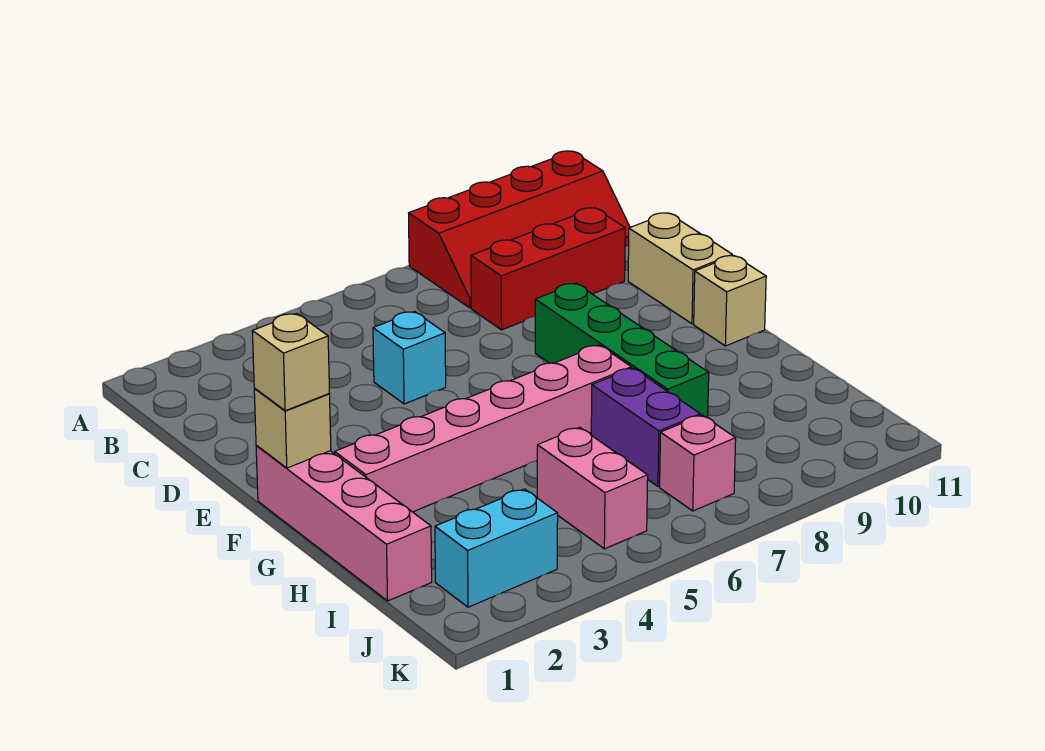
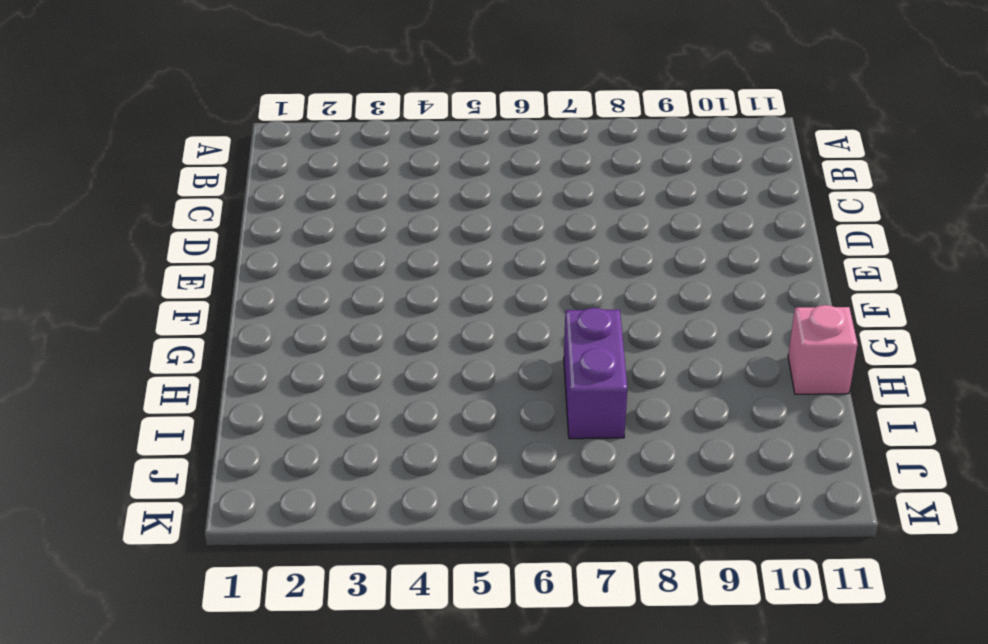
pink brick H11 level 1 -> pink brick J7 level 1
none -> red slope A8:B11 level 1 top A
none -> red brick C8:C10 level 1
none -> cyan brick D5 level 1

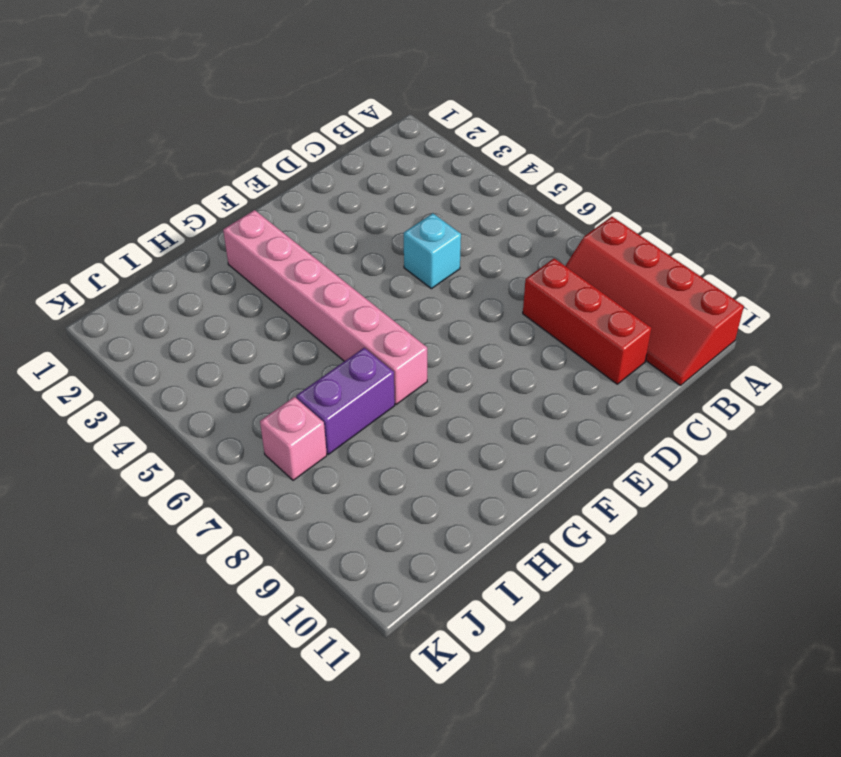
none -> tan brick D11:E11 level 1
none -> green brick E8:H8 level 1
none -> pink brick F1:I1 level 1

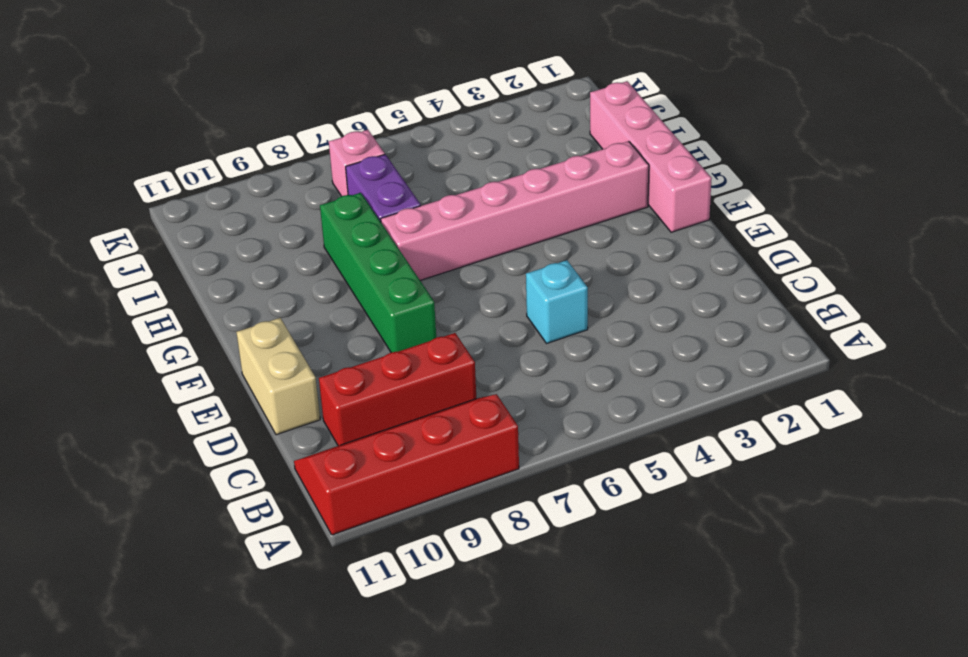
none -> tan brick F11 level 1
none -> pink brick I5:J5 level 1
none -> cyan brick J2:J3 level 1

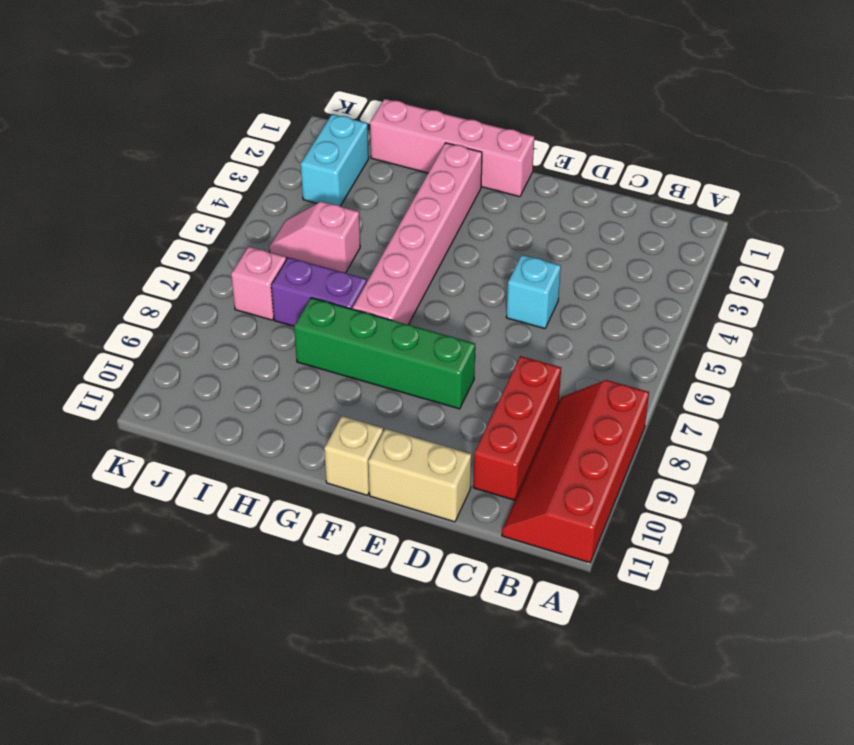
pink slope I5:J5 level 1 top I -> pink brick I5:J5 level 1
none -> tan brick F1 level 2
none -> tan brick F1 level 3

